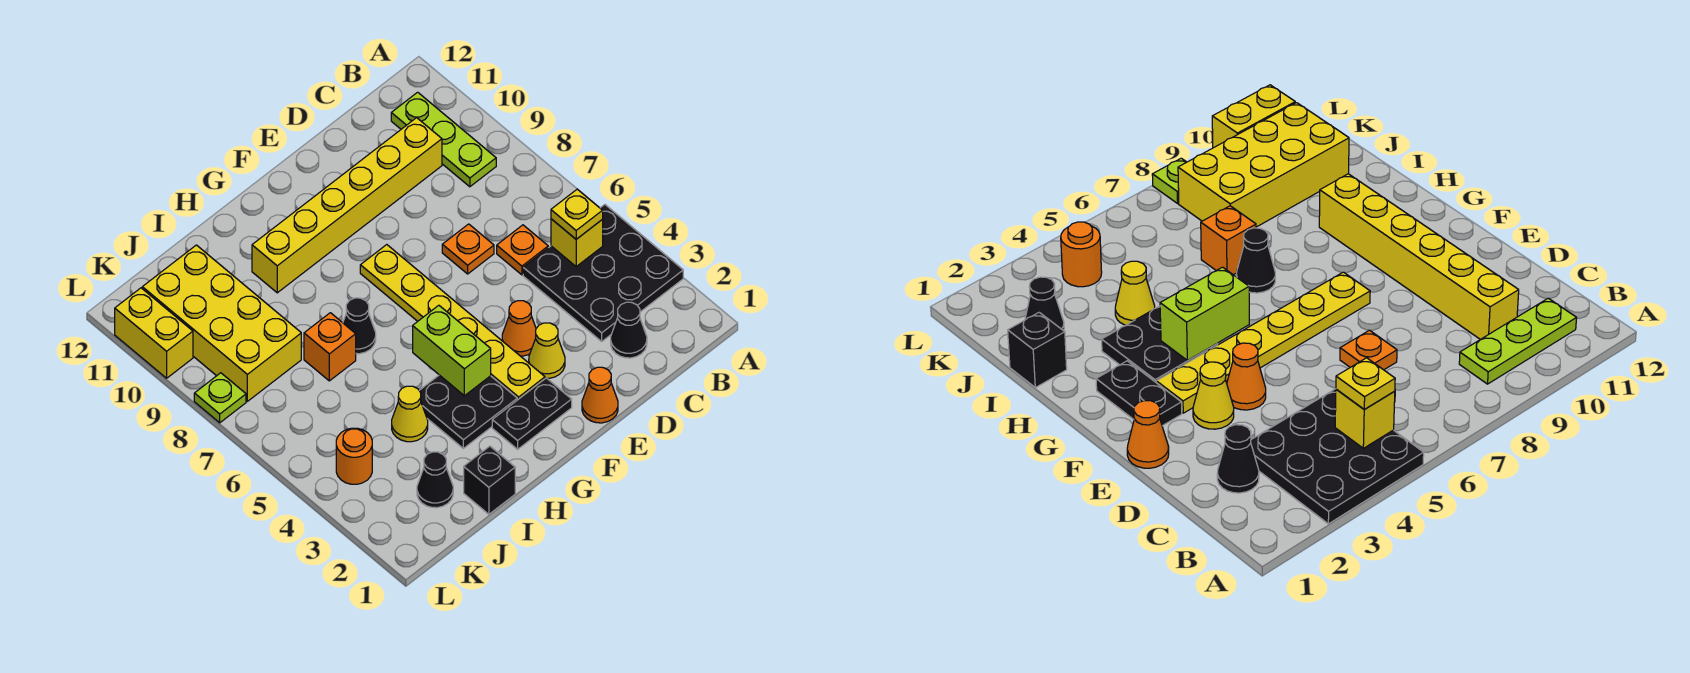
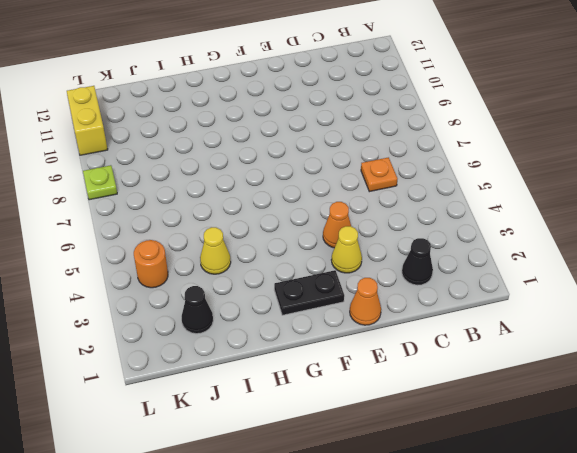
none -> black plate A3:C5 level 1
none -> lime plate B9:B11 level 1
none -> yellow brick C10:H10 level 1

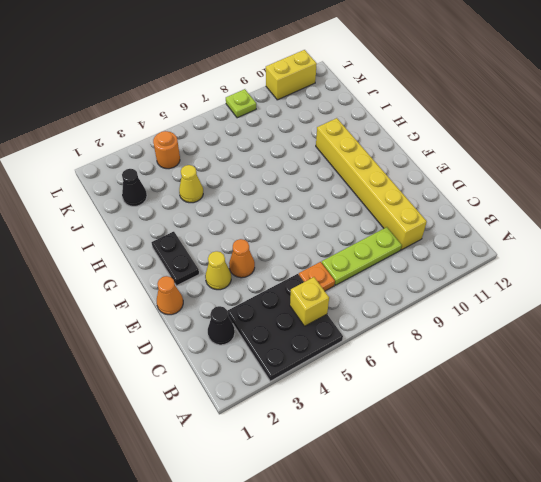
lime plate C7:C9 level 1 -> lime plate B9:B11 level 1
none -> orange plate D7 level 1
none -> yellow plate F3:F8 level 1
none -> black plate G3:H4 level 1

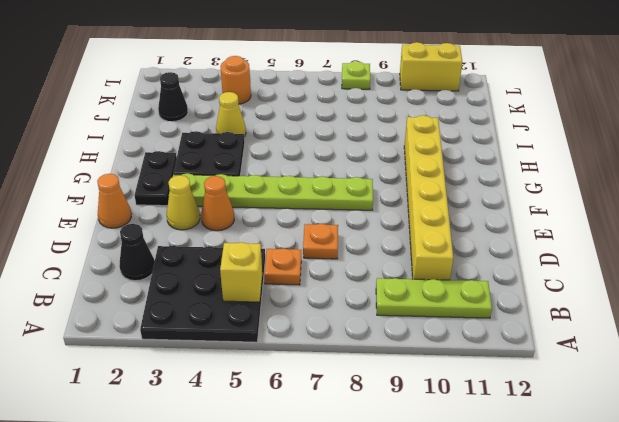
lime plate F3:F8 level 1 -> yellow plate F3:F8 level 1
none -> black cone H7 level 1
none -> black brick I1 level 1
none -> orange brick I7 level 1

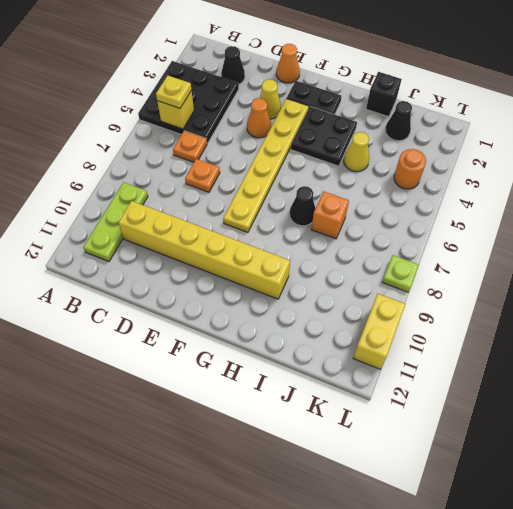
none -> yellow brick J8:K11 level 1
none -> lime brick G4:G5 level 2

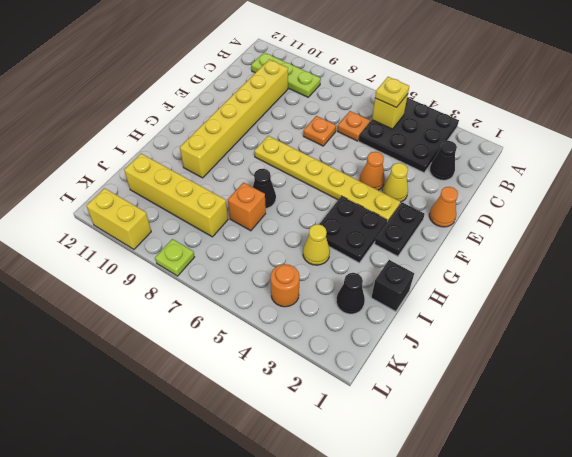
yellow brick J8:J11 level 1 -> yellow brick J8:K11 level 1
none -> lime brick G4:G5 level 2

